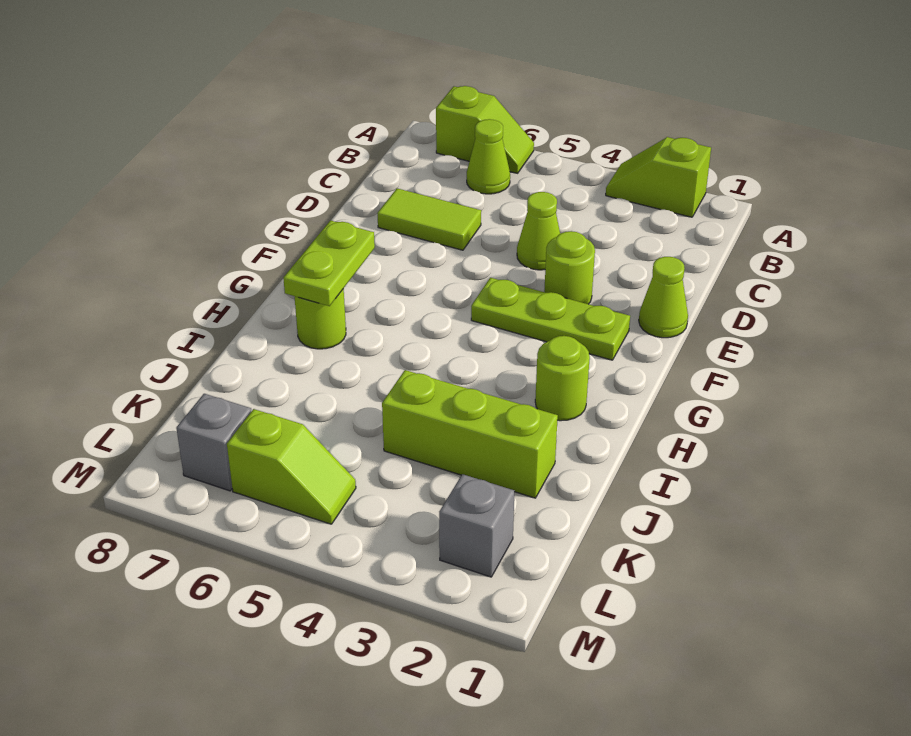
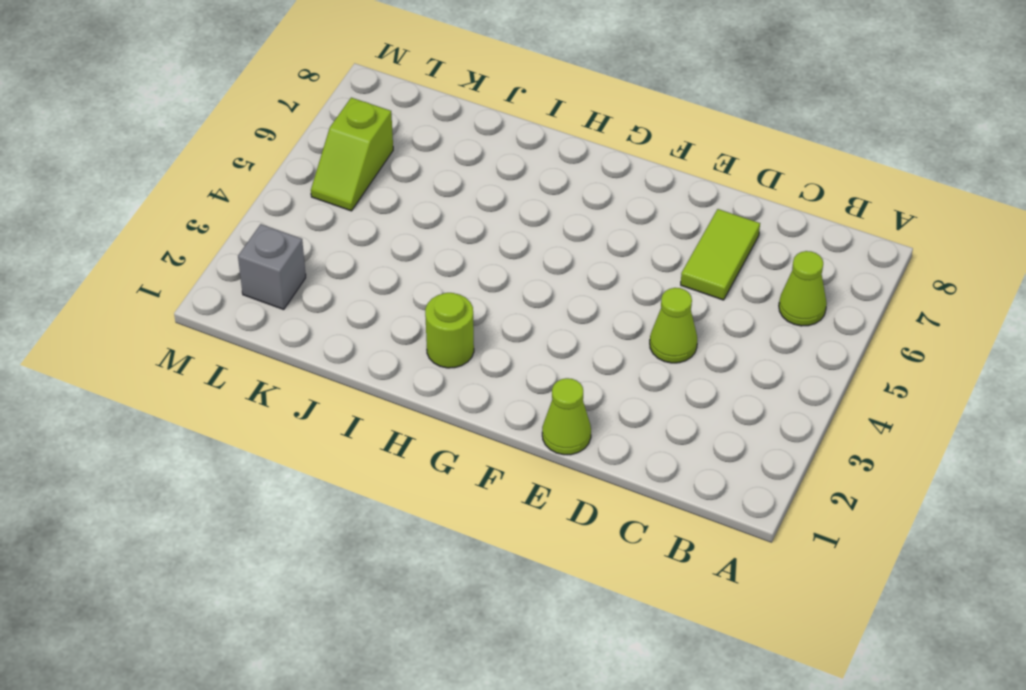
none -> lime slope A2:A3 level 1 top 2
none -> lime slope A6:A7 level 1 top 7
none -> lime round brick E3 level 1

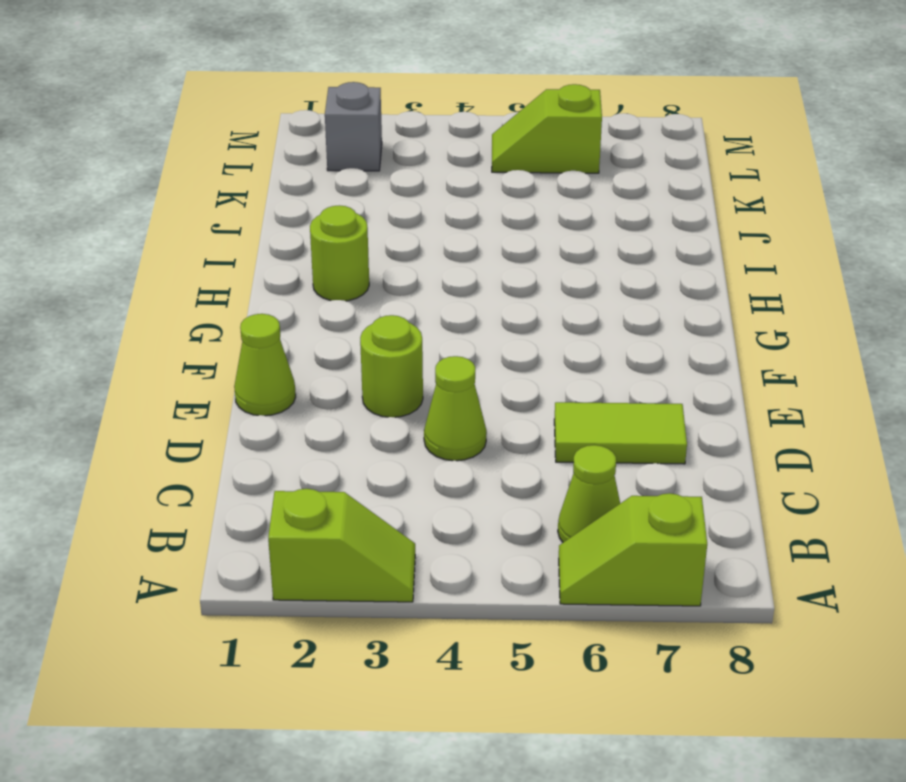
none -> lime plate F2:F4 level 1
none -> lime round brick H7 level 1
none -> lime brick J2:J4 level 1

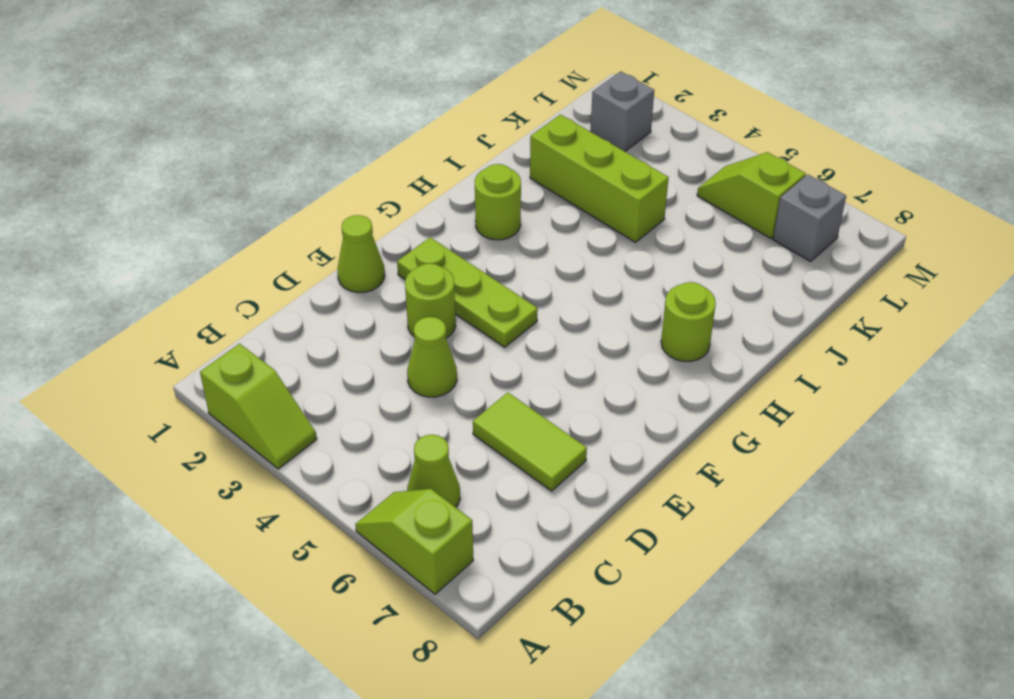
none -> lime plate G7:H7 level 2

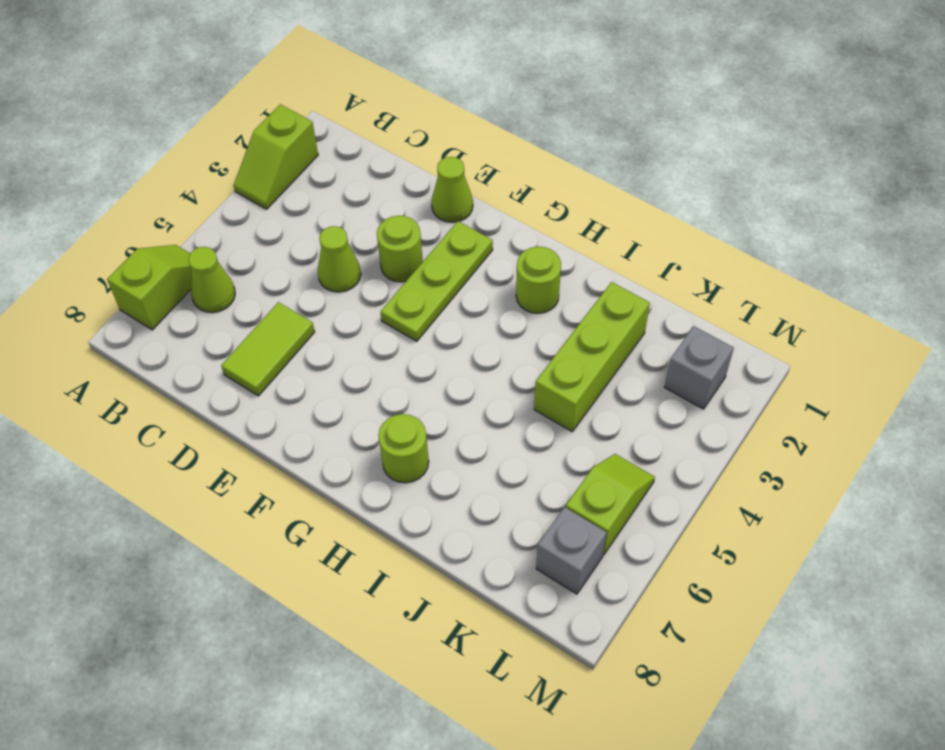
none -> lime plate G7:H7 level 2

